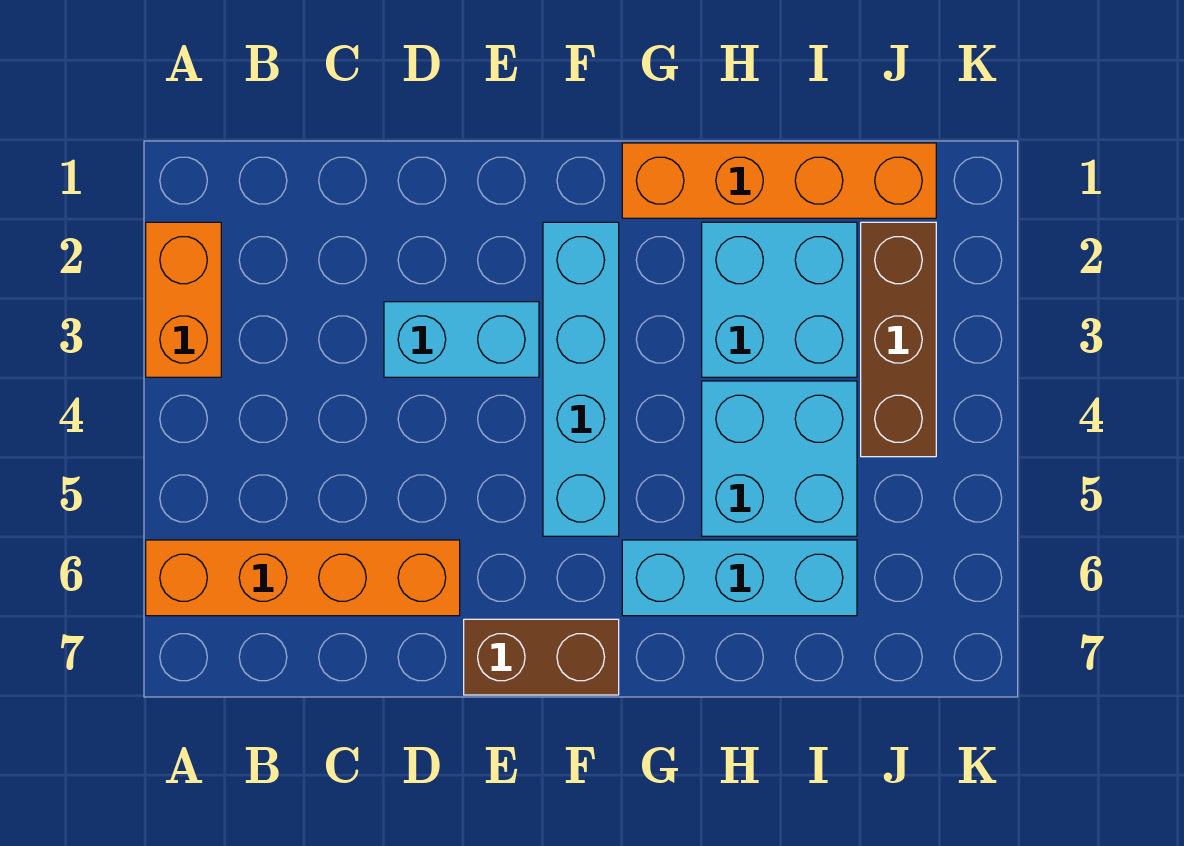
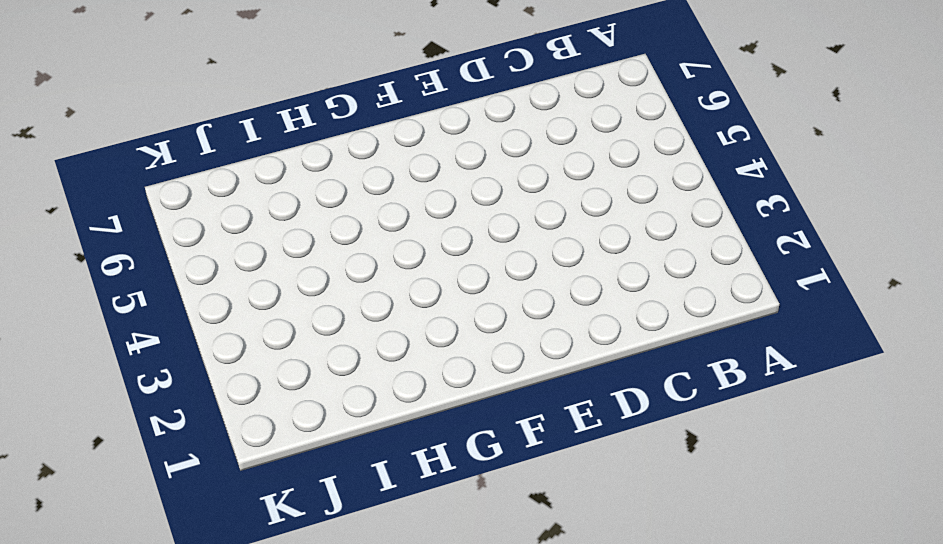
none -> orange brick A2:A3 level 1
none -> orange brick A6:D6 level 1

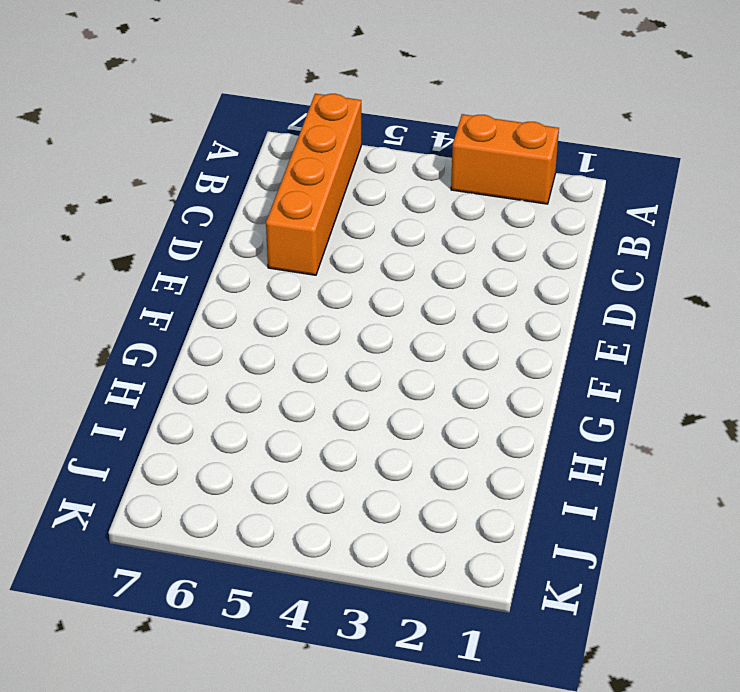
none -> cyan brick D3:E3 level 1
none -> brown brick E7:F7 level 1

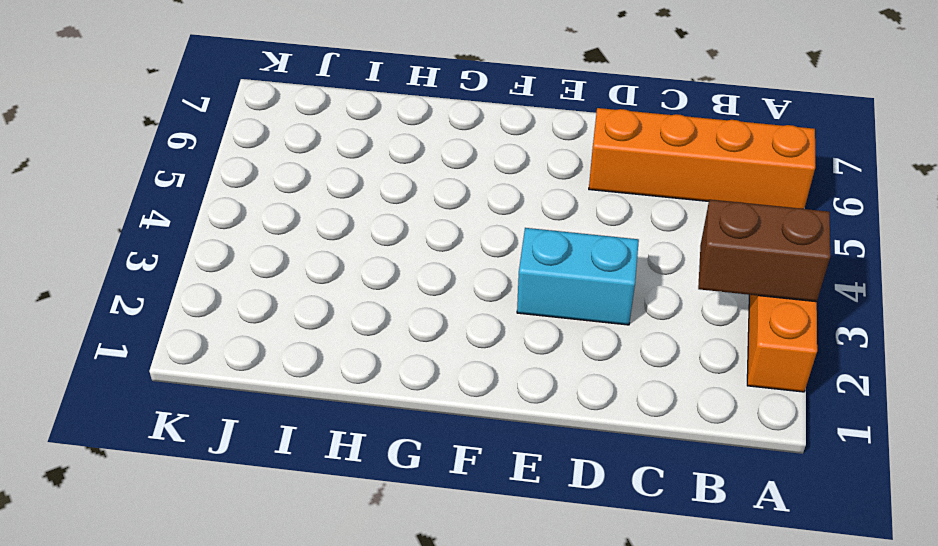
brown brick A3:B3 level 2 -> brown brick E7:F7 level 1
none -> cyan brick F2:F5 level 1
none -> orange brick G1:J1 level 1

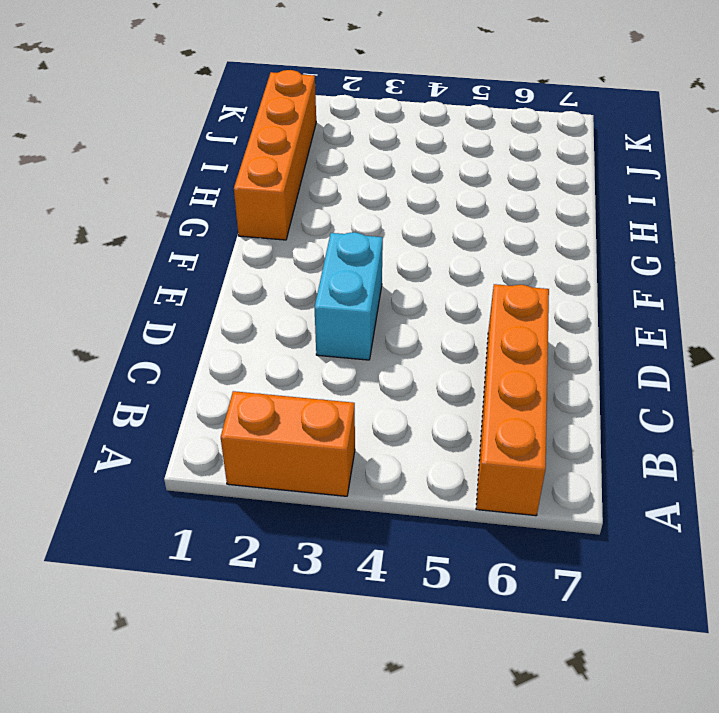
none -> brown brick E7:F7 level 1
none -> cyan brick F2:F5 level 1

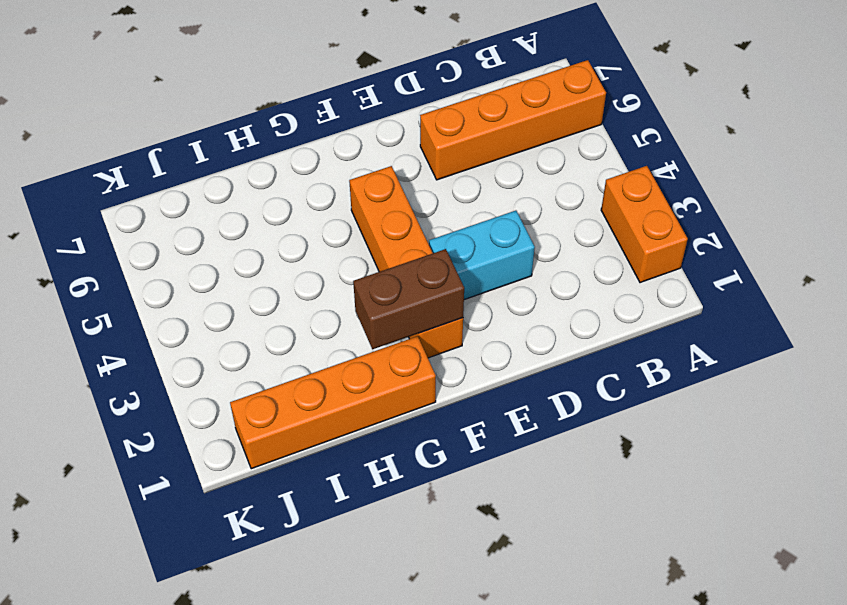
orange brick F2:F5 level 1 -> cyan brick F2:F5 level 1
brown brick F2:G2 level 2 -> brown brick E7:F7 level 1
none -> cyan brick G6:I6 level 1
none -> cyan brick H2:I3 level 1

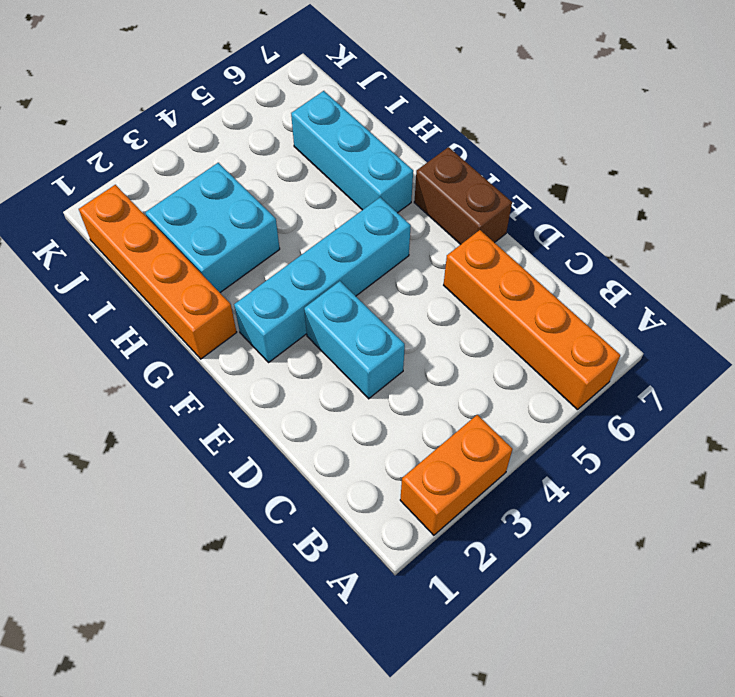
none -> cyan brick H4:I5 level 1
none -> brown brick J2:J4 level 1

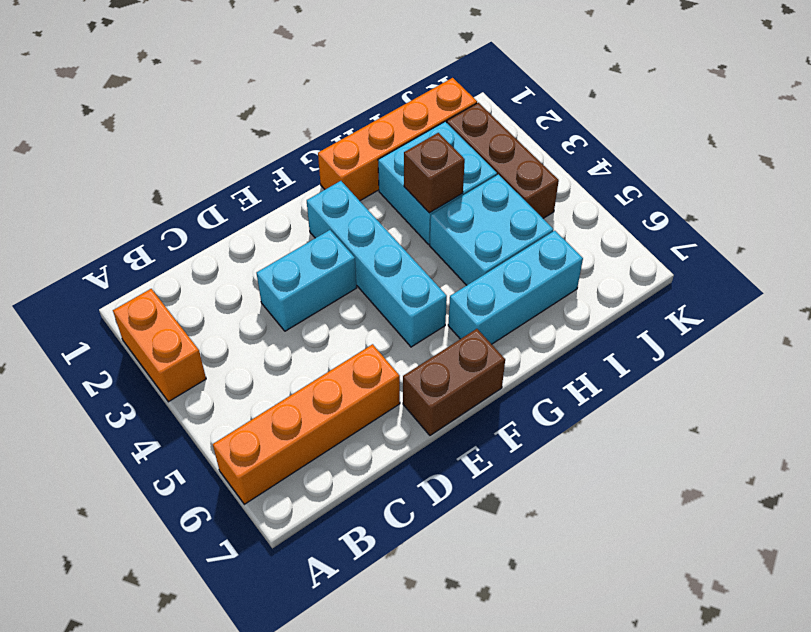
brown brick H3 level 2 -> none

